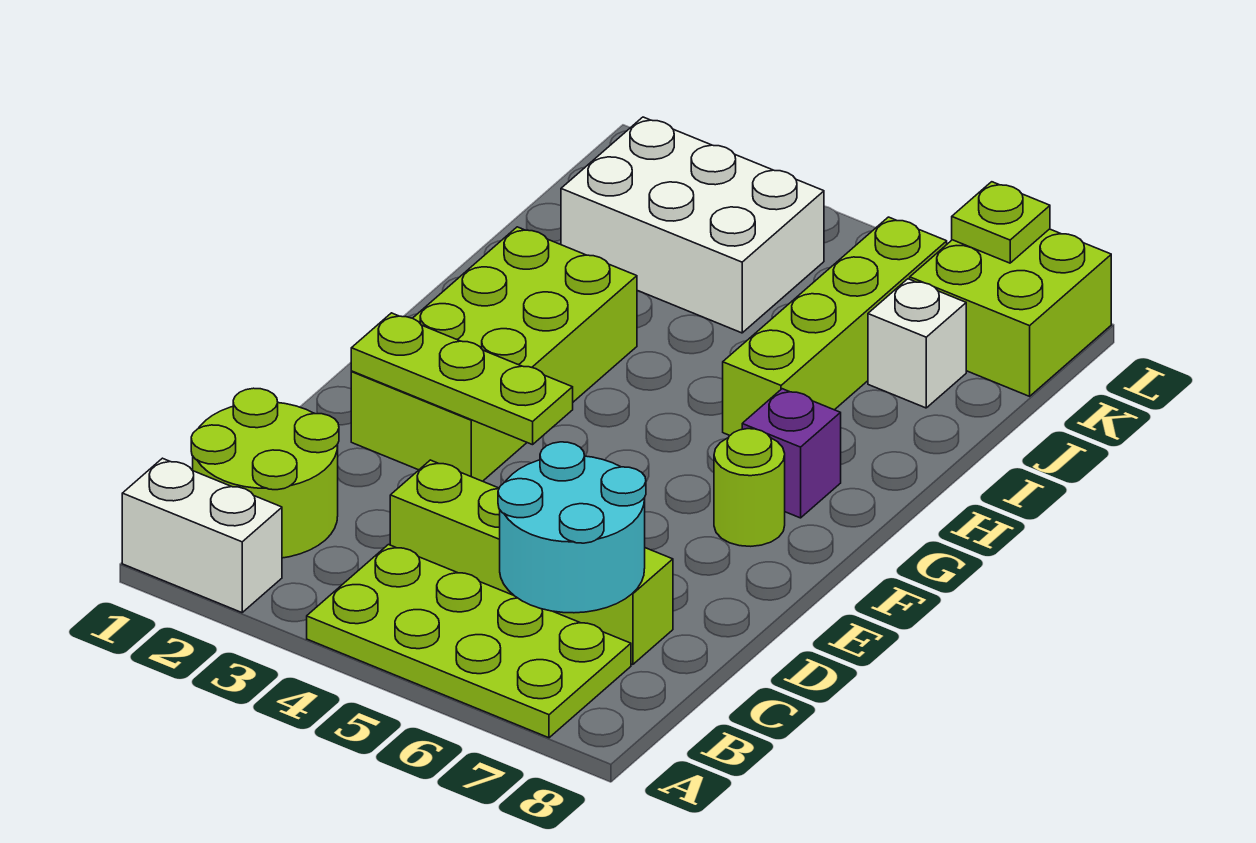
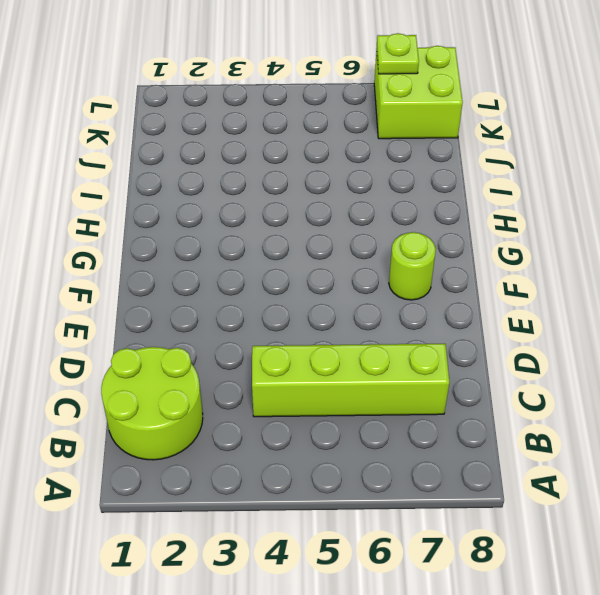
none -> white brick A1:A2 level 1
none -> lime plate A4:B7 level 1
none -> lime brick E2:H3 level 1

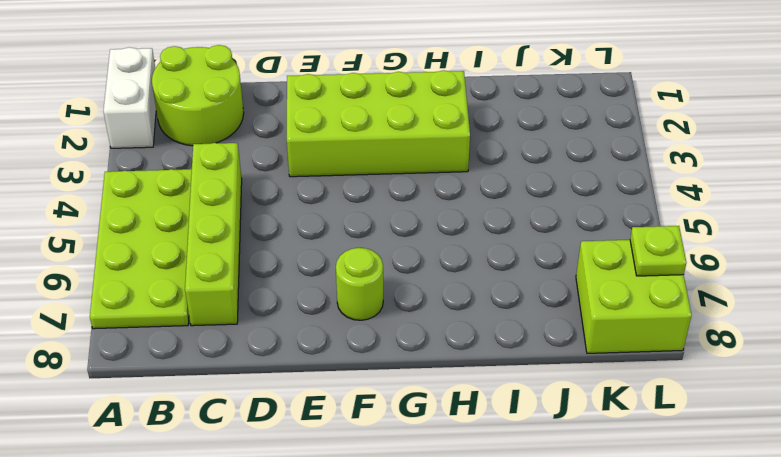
none -> purple brick G7 level 1
none -> lime brick H6:K6 level 1
none -> white brick J2:K4 level 1

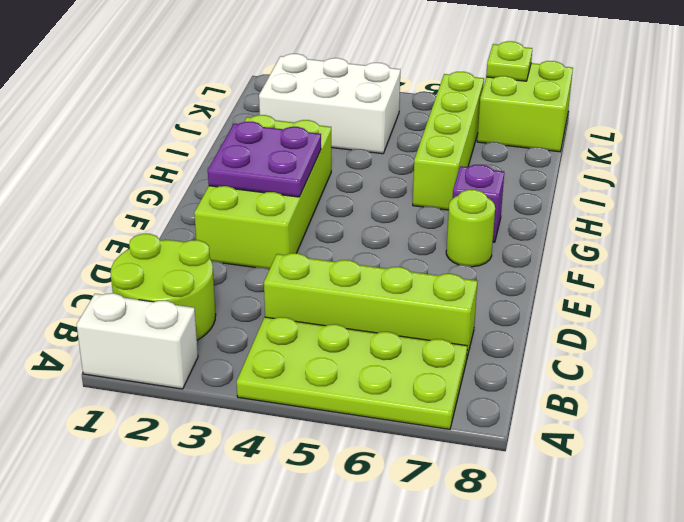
purple plate F2:G3 level 2 -> none
none -> white brick J7 level 1
none -> cyan round brick B6:C7 level 2
none -> lime plate E2:E4 level 2

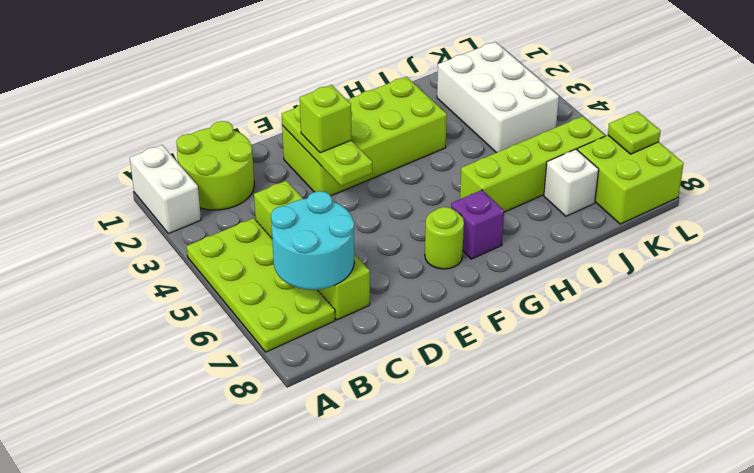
lime brick E3 level 3 -> none

